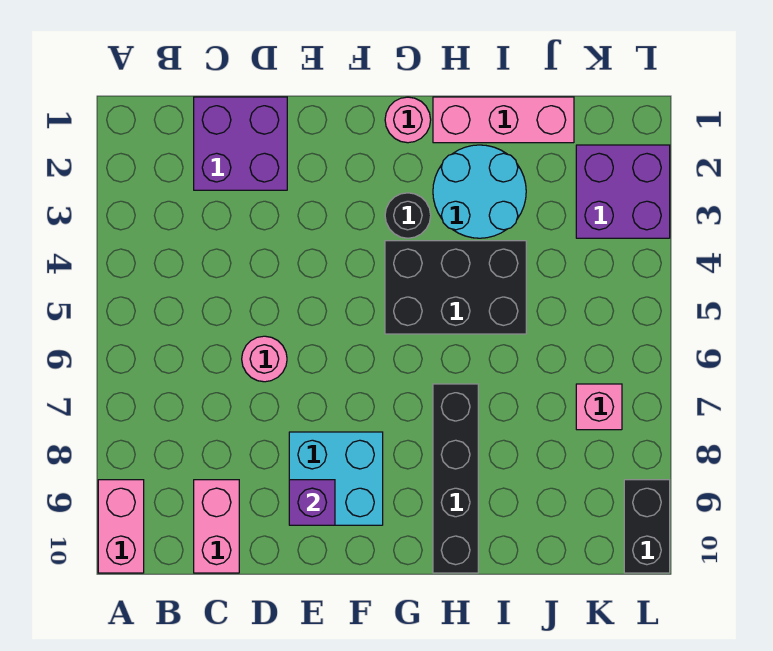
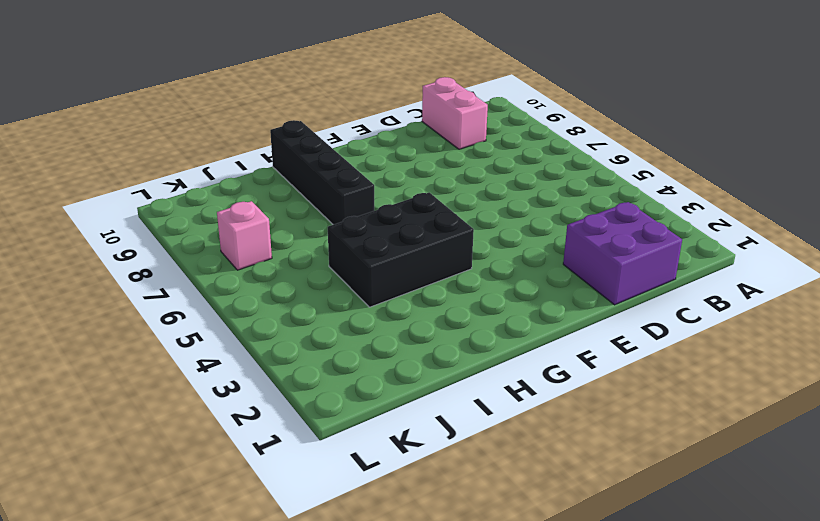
none -> pink brick A9:A10 level 1
none -> pink round brick D6 level 1
none -> cyan brick E8:F9 level 1

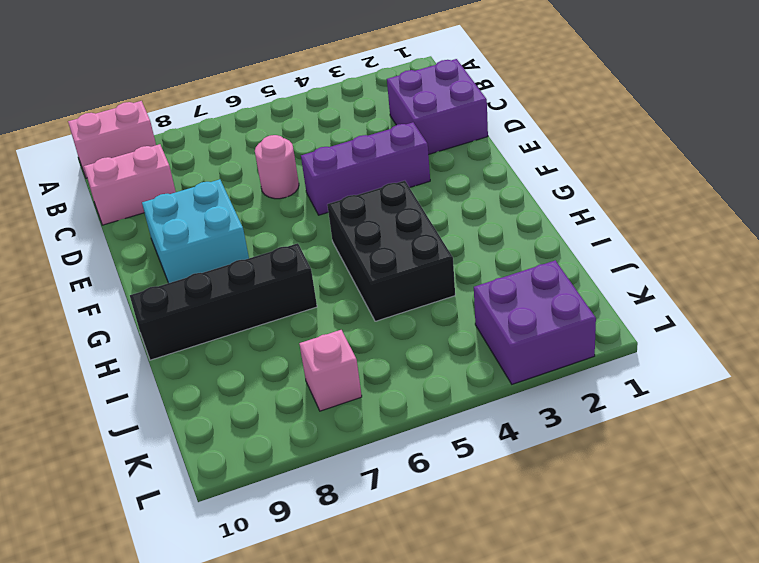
purple brick E3:E5 level 1 -> none
none -> pink round brick G1 level 1
none -> black round brick G3 level 1
none -> pink brick H1:J1 level 1

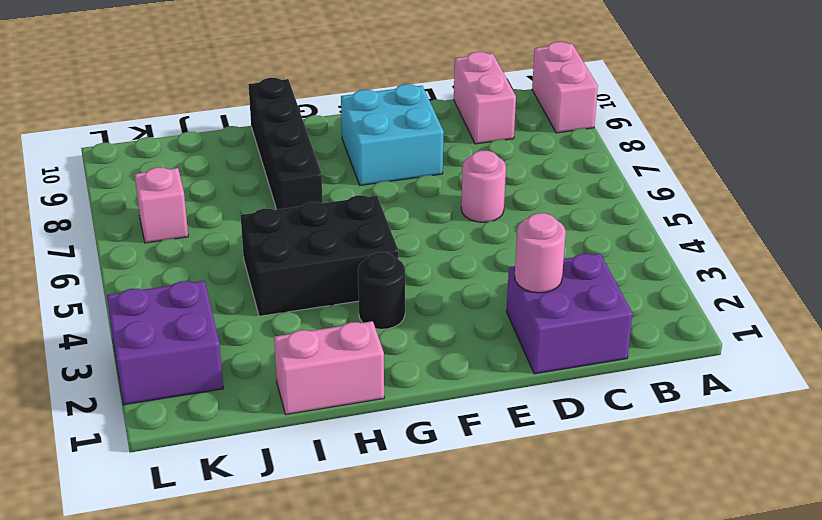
pink round brick D2 level 2 -> pink round brick G1 level 1
pink brick H1:I1 level 1 -> pink brick H1:J1 level 1
none -> cyan round brick H2:I3 level 1
none -> black brick L9:L10 level 1
none -> purple brick E9 level 2

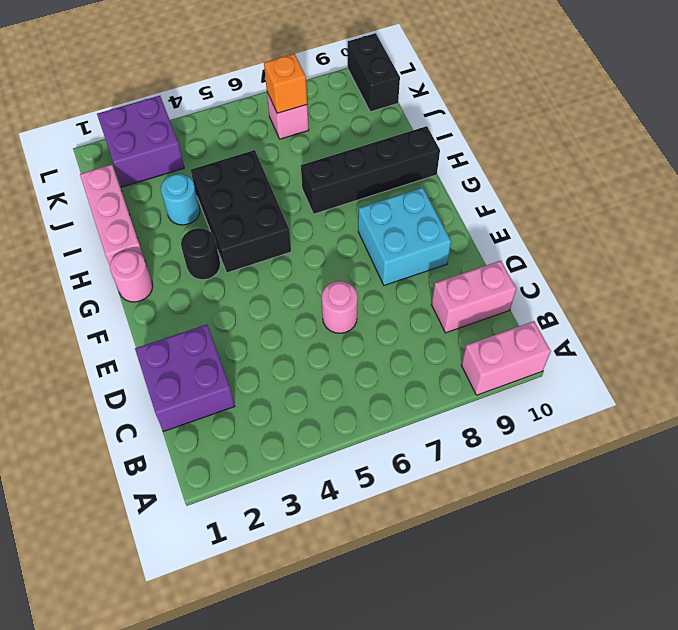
cyan round brick I3 level 1 -> cyan round brick H2:I3 level 1
orange brick K7 level 2 -> none
black brick K10:L10 level 1 -> black brick L9:L10 level 1
none -> purple brick E9 level 2

